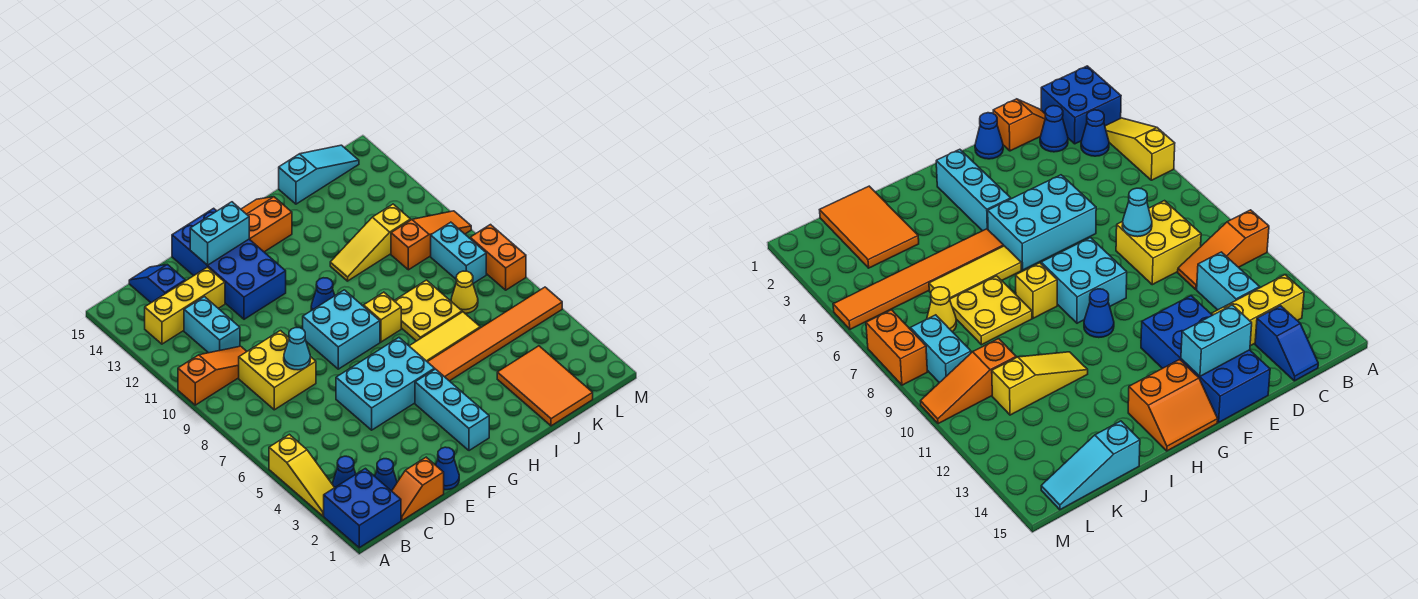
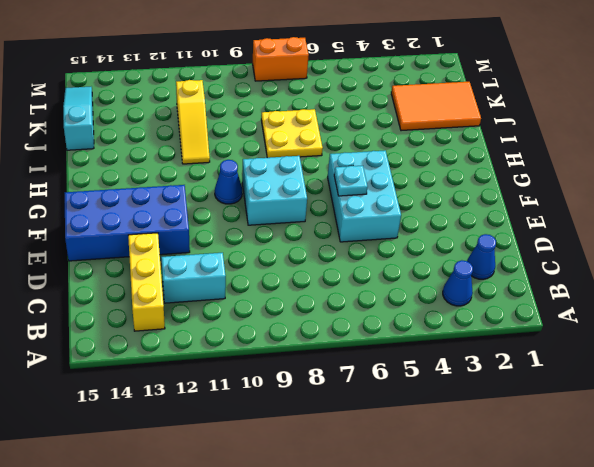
cyan plate F6 level 2 -> none
none -> blue brick A1:B2 level 1
none -> yellow slope A3:A5 level 1 top 5
none -> orange slope A10:C10 level 1 top A
none -> orange slope C1:D1 level 1 top D

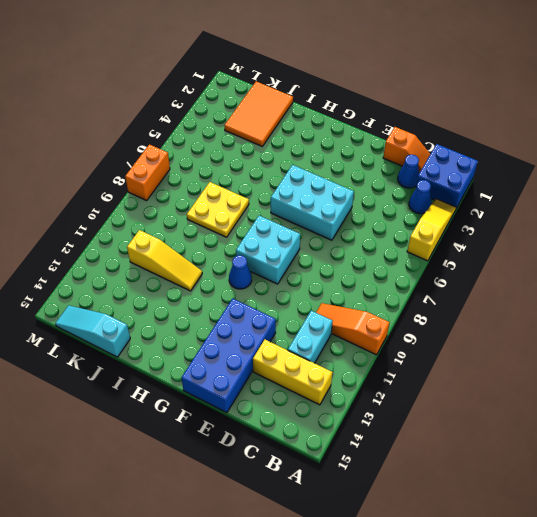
none -> yellow brick C8:D9 level 1
none -> blue slope C14:C15 level 1 top 14
none -> blue cone E1 level 1
none -> cyan brick G2:G4 level 1

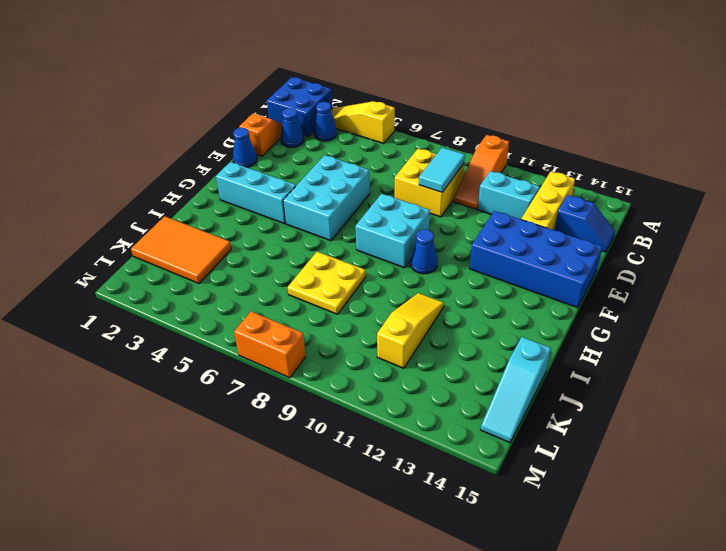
cyan tile C9:D9 level 2 -> none
none -> orange slope G14:H15 level 1 top 14
none -> orange tile H5:M5 level 1
none -> yellow tile H6:J6 level 1
none -> yellow brick H8 level 1

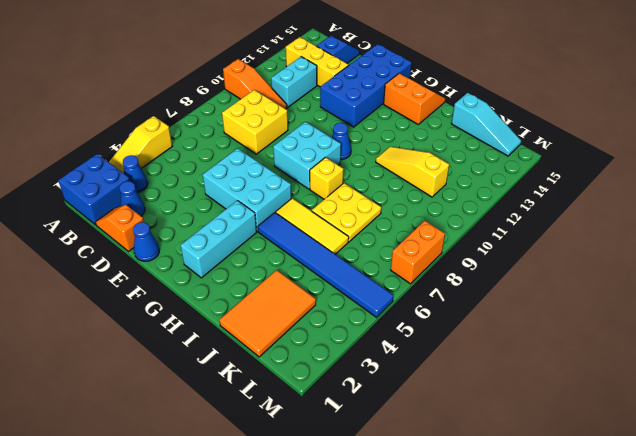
blue tile H5:M5 level 1 -> orange tile H5:M5 level 1
none -> yellow cone K7 level 1
none -> orange slope K10:M10 level 1 top K
none -> cyan brick L8:L9 level 1
none -> cyan cone D8 level 2

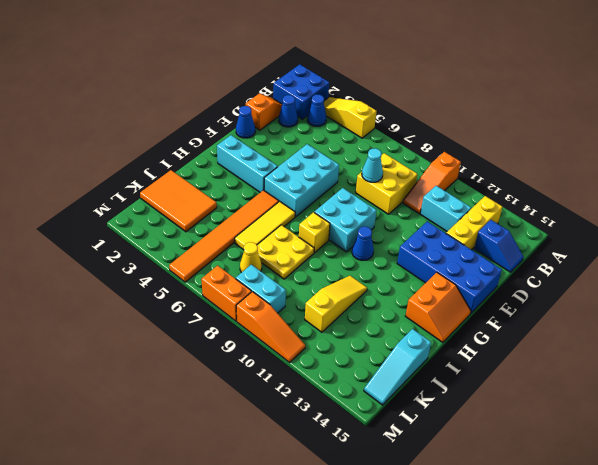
orange slope M9:M11 level 1 top 9 -> orange slope K10:M10 level 1 top K
none -> cyan brick E14:F14 level 2

